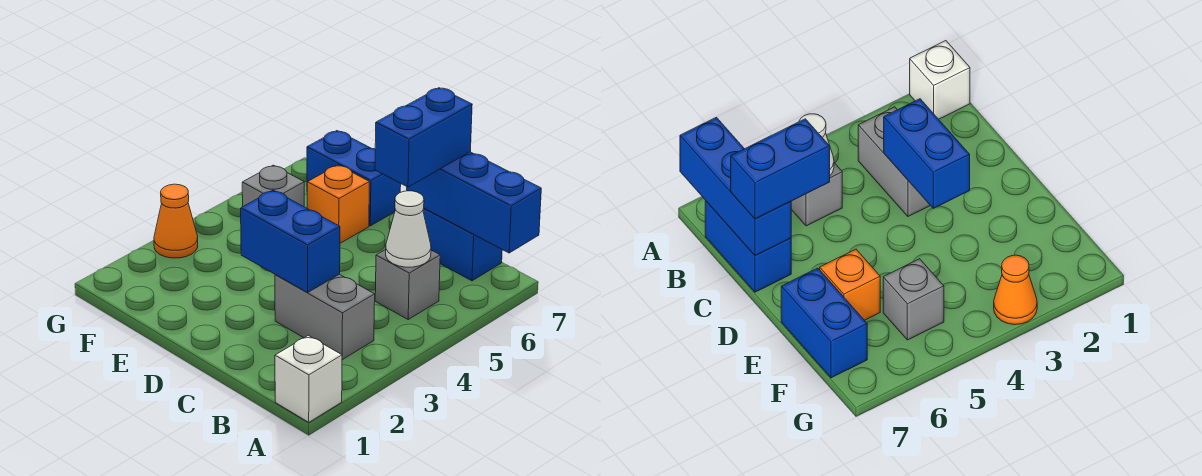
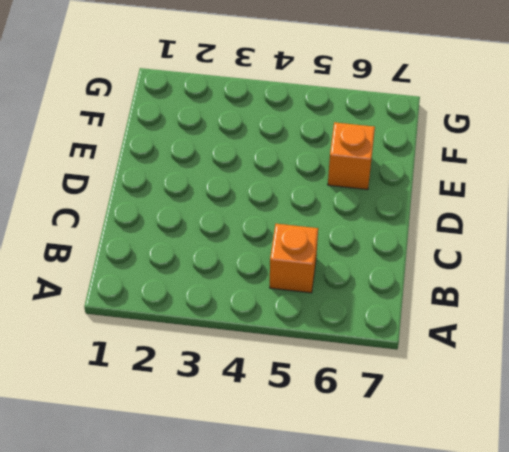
orange brick B5 level 1 -> grey brick B5 level 1
none -> white brick A1 level 1
none -> grey brick B3:C3 level 1
none -> blue brick B7:C7 level 1

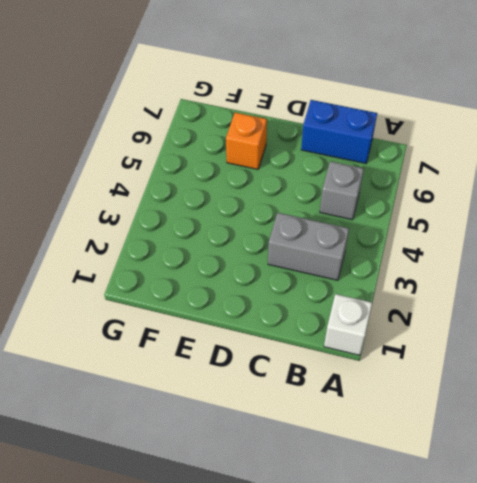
none -> blue brick E7:F7 level 1
none -> grey brick F5 level 1
none -> orange cone G3 level 1

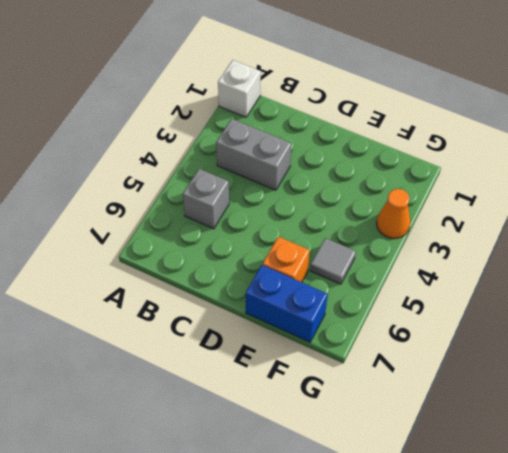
grey tile F5 level 1 -> grey brick F5 level 1
none -> blue brick B7:C7 level 1
none -> blue brick A7:C7 level 2
none -> white cone B5 level 2

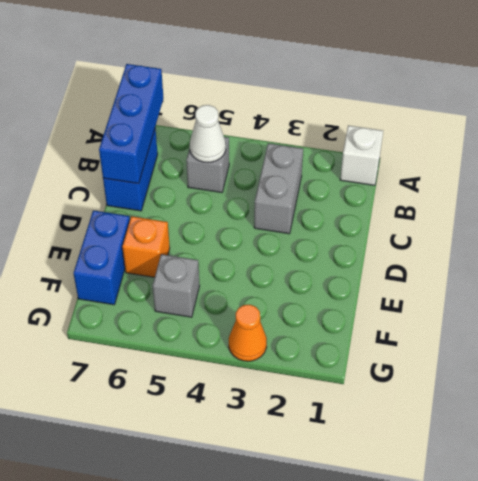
none -> blue brick C3:D3 level 2
none -> blue brick C6:C7 level 3

